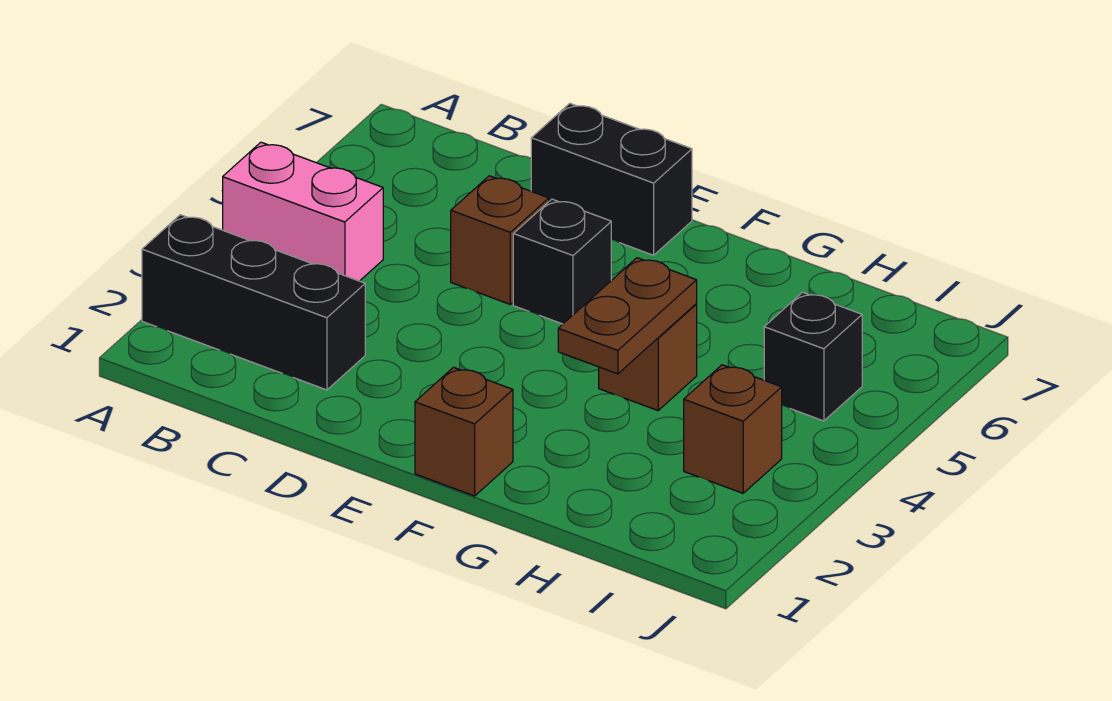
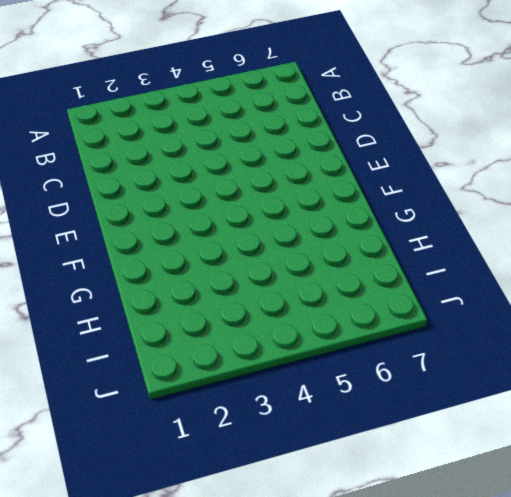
none -> black brick A2:C2 level 1
none -> pink brick A4:B4 level 1

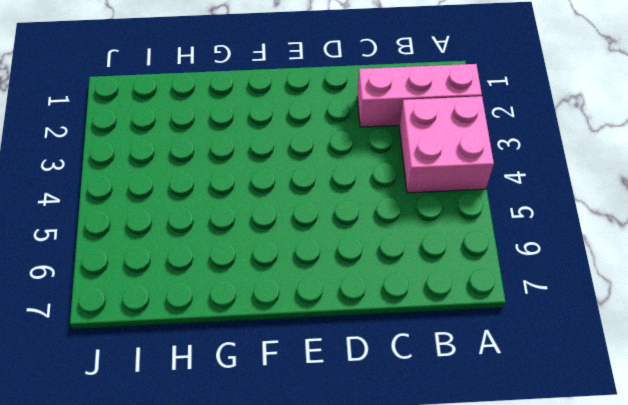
pink brick A2:C2 level 1 -> black brick A2:C2 level 1
pink brick A3:B4 level 1 -> pink brick A4:B4 level 1
none -> brown brick D5 level 1
none -> black brick D7:E7 level 1

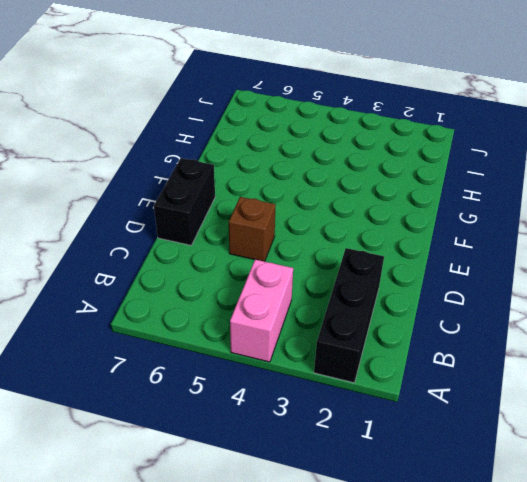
none -> black brick E5 level 1
none -> brown brick F1 level 1

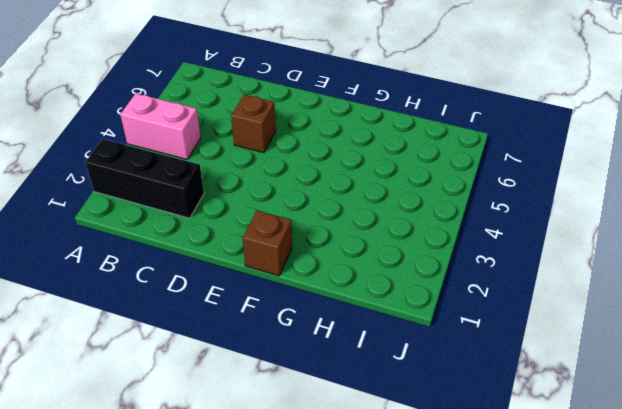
none -> black brick D7:E7 level 1
none -> black brick E5 level 1

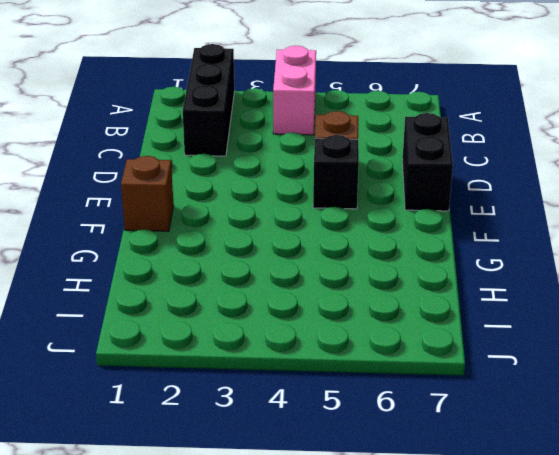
none -> brown brick G4 level 1
none -> brown brick I3 level 1

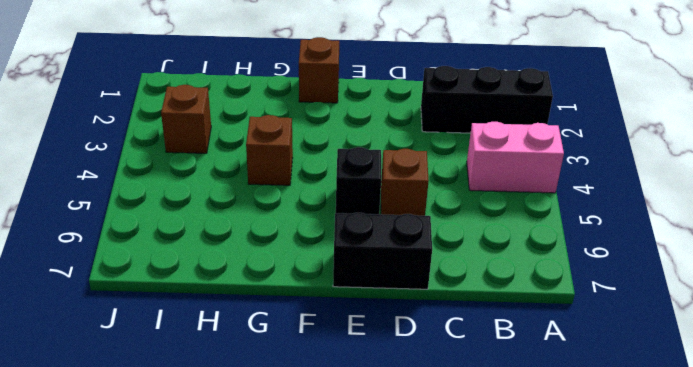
none -> black brick I5 level 1
none -> brown plate G3:G4 level 2

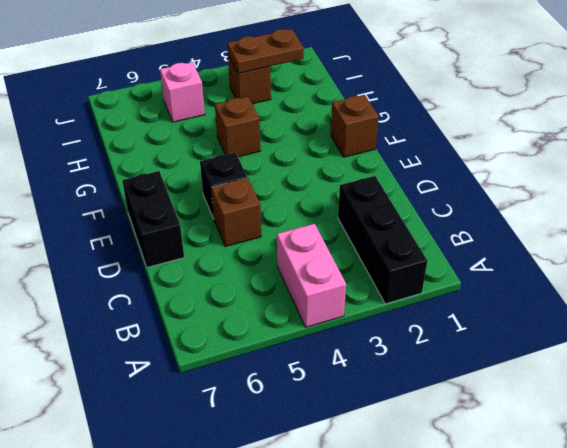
brown plate I2:I3 level 2 -> brown plate G3:G4 level 2
pink brick I5 level 1 -> black brick I5 level 1

